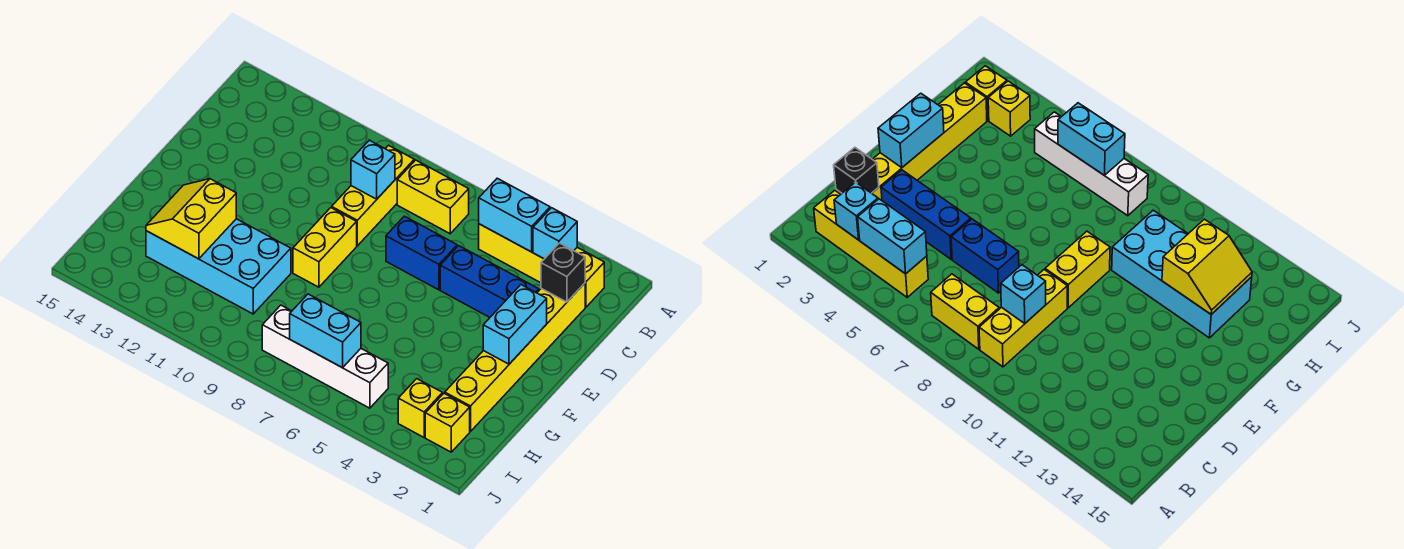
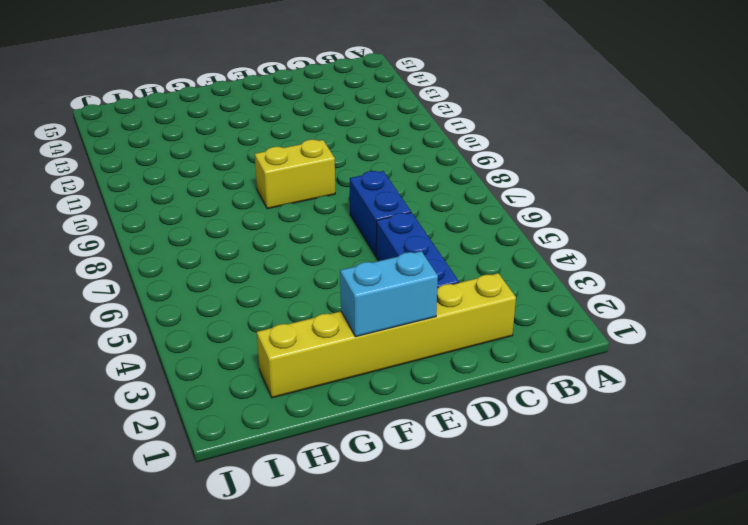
none -> yellow brick B2:B5 level 1
none -> yellow brick B7:B8 level 1
none -> yellow brick B9:D9 level 1

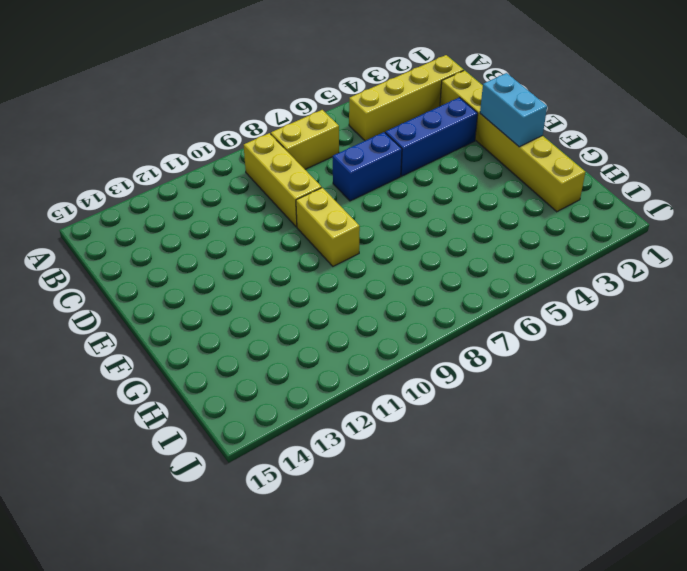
none -> cyan brick G10:H13 level 1
none -> yellow brick I2 level 1
none -> yellow brick I3 level 1

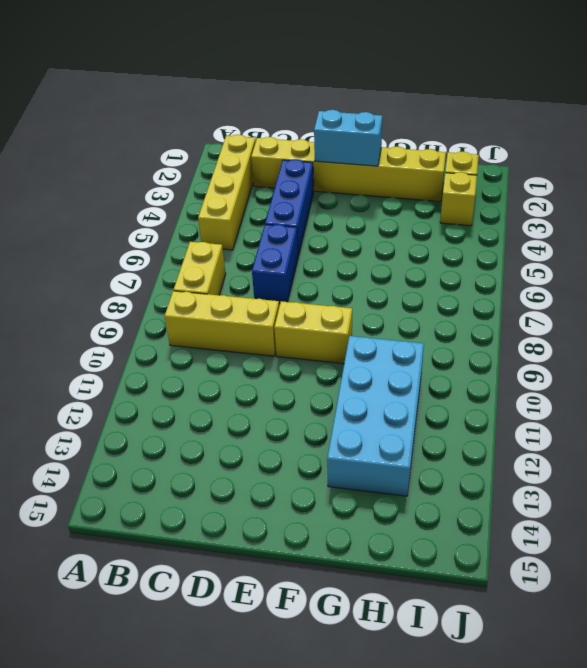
none -> white brick I5:I8 level 1
none -> cyan brick B3 level 2
none -> cyan brick B4:B5 level 2

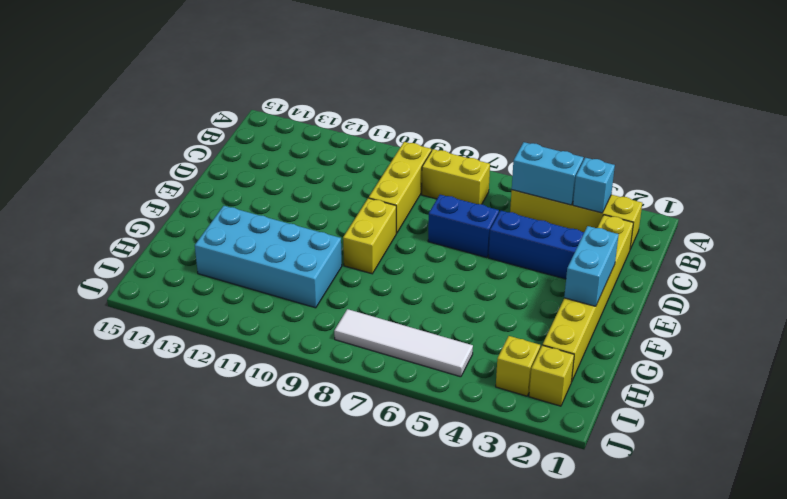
white tile I5:I8 level 1 -> white brick I5:I8 level 1
none -> black brick C2 level 2
none -> cyan brick C9 level 2
none -> yellow slope G12:H13 level 2 top 12

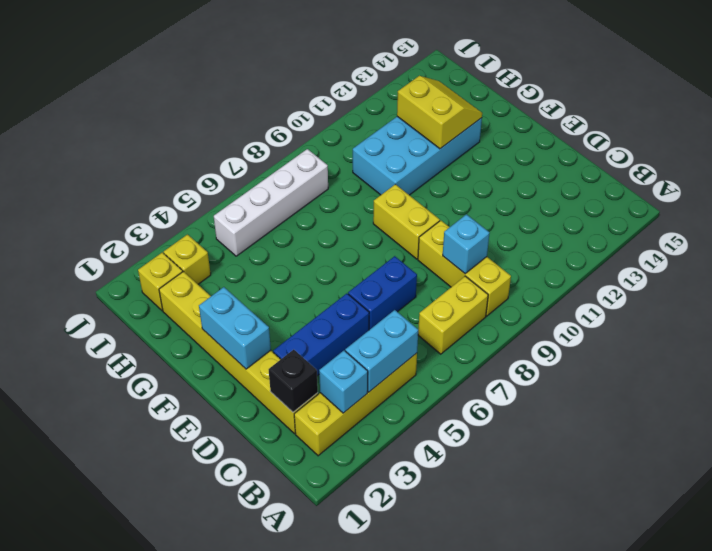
none -> cyan brick I6:I7 level 2

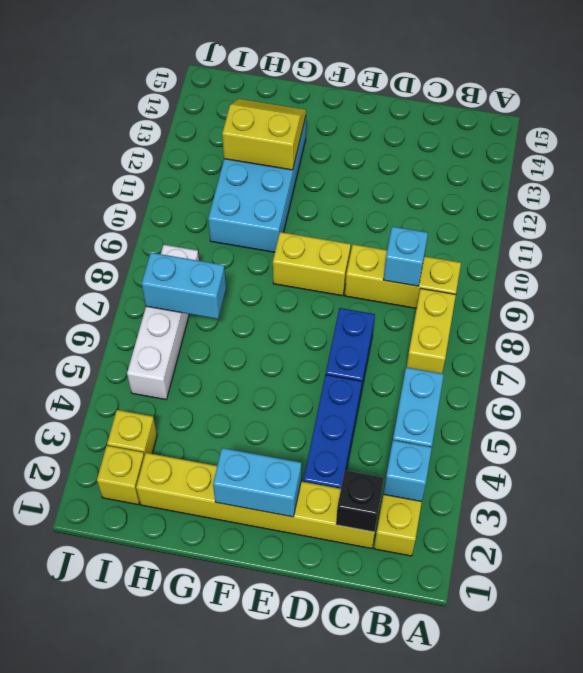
cyan brick H7:I7 level 2 -> cyan brick I6:I7 level 2

